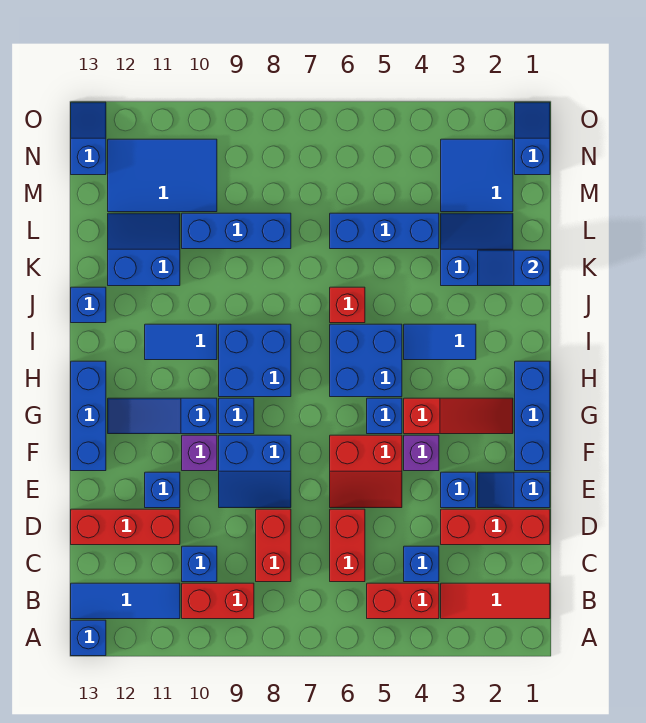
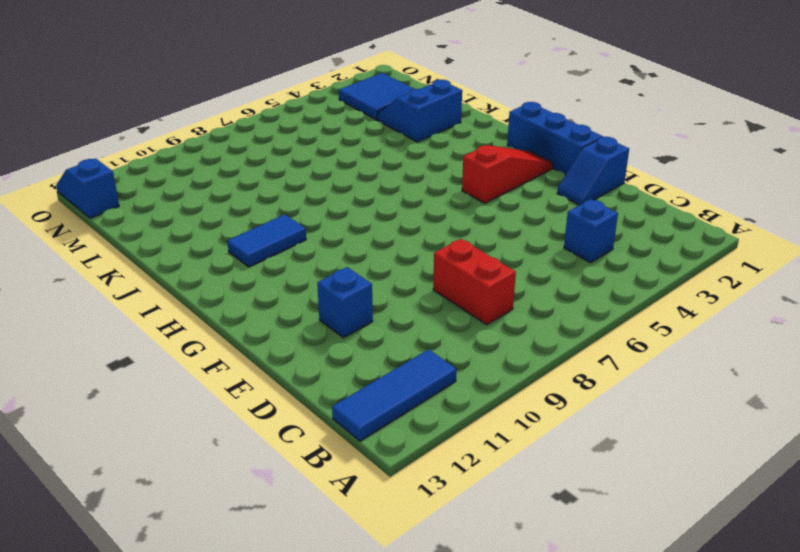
none -> blue brick A13 level 1
none -> red tile B1:B3 level 1
none -> red brick B4:B5 level 1
none -> red brick B9:B10 level 1

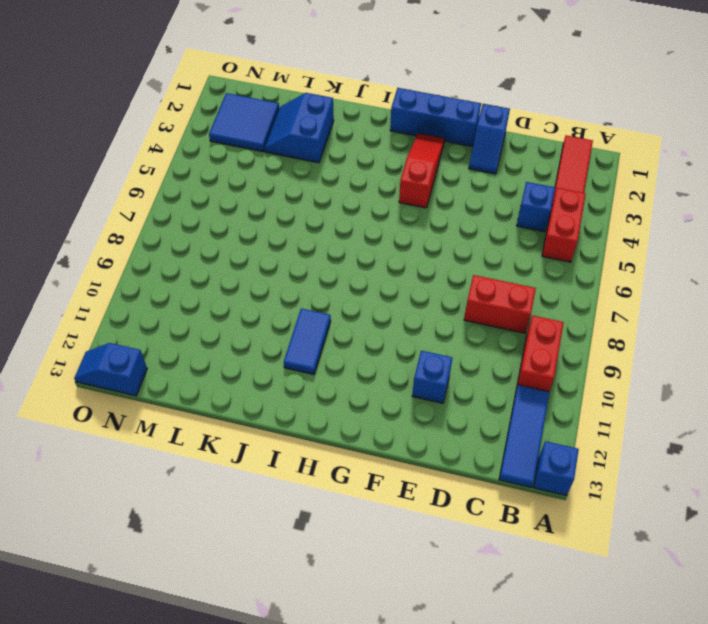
none -> red brick C6:D6 level 1
none -> blue brick C10 level 1
none -> red brick D1:D3 level 1
none -> red brick D11:D13 level 1

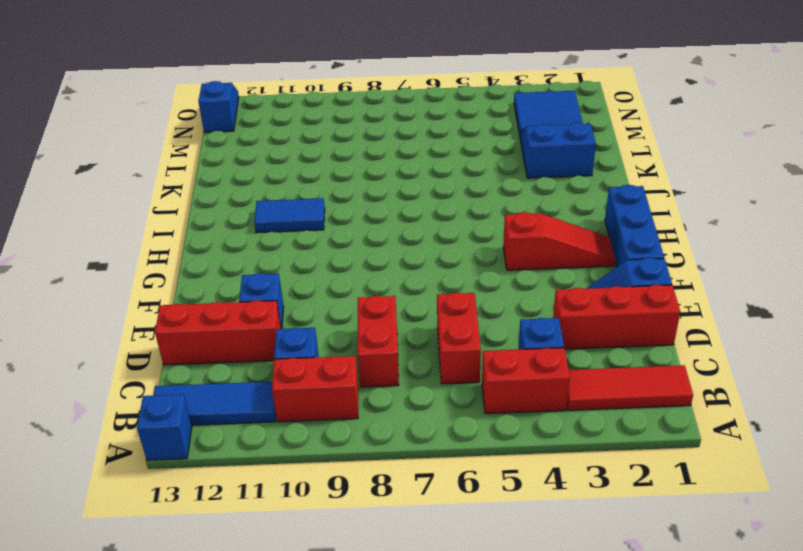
none -> blue brick E3 level 1
none -> red slope E5:F6 level 1 top F
none -> blue slope E8:F9 level 1 top F
none -> purple brick F4 level 1

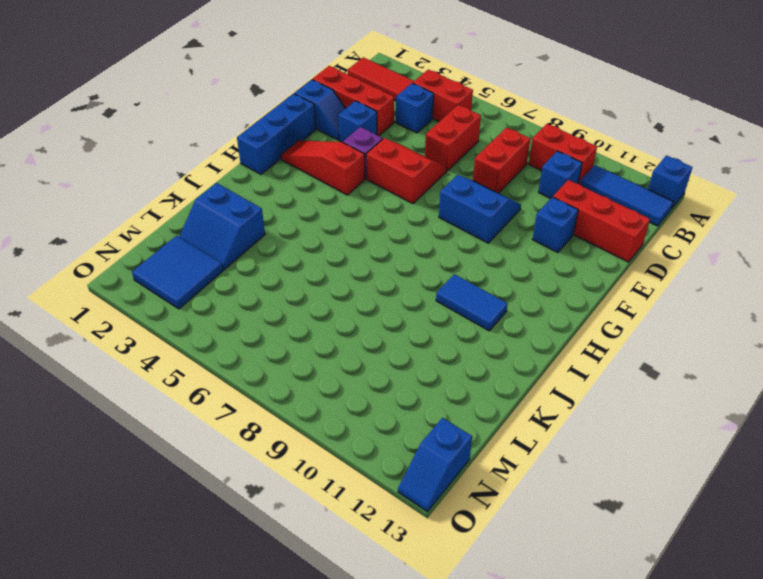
none -> purple brick F10 level 1
none -> blue brick F13:H13 level 1
none -> blue brick G5 level 1
none -> blue brick G9 level 1

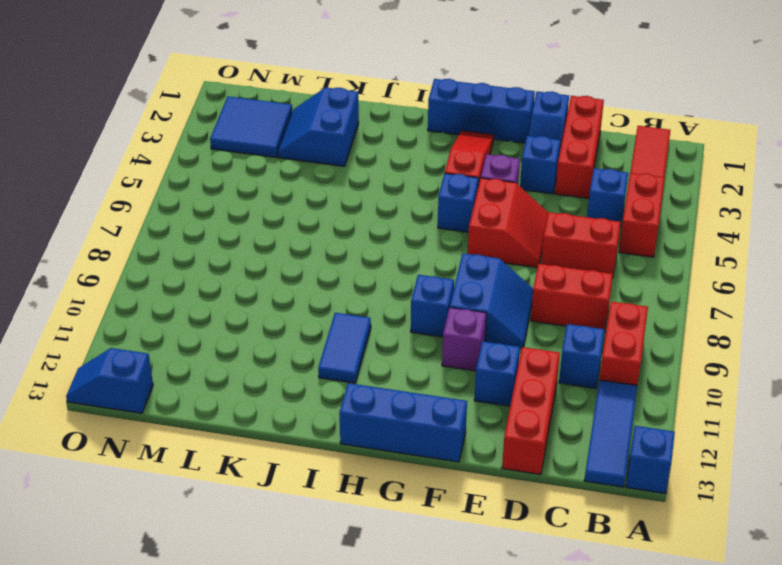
none -> blue slope G10:G12 level 1 top 10
none -> blue brick H5:I6 level 1
none -> blue brick H8:I9 level 1
none -> blue tile I3:I4 level 1

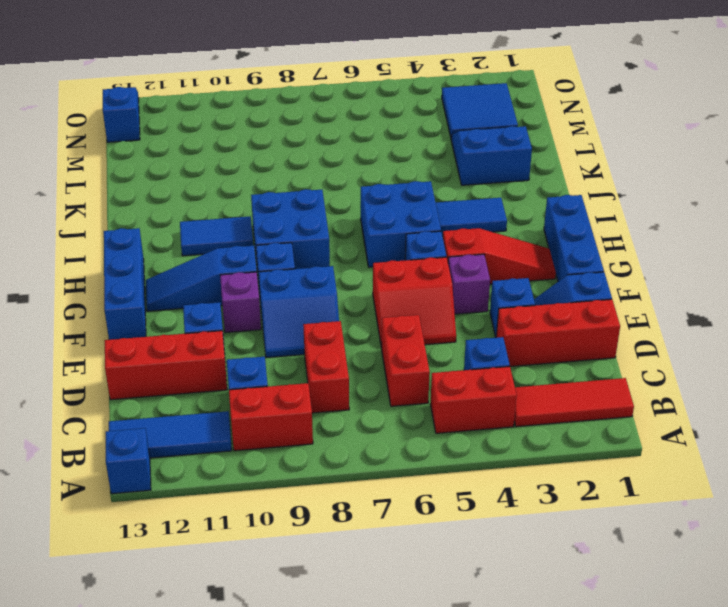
none -> red brick J6 level 1
none -> blue brick J13 level 1
none -> blue slope K11:L12 level 1 top K
none -> blue brick L4:L6 level 1

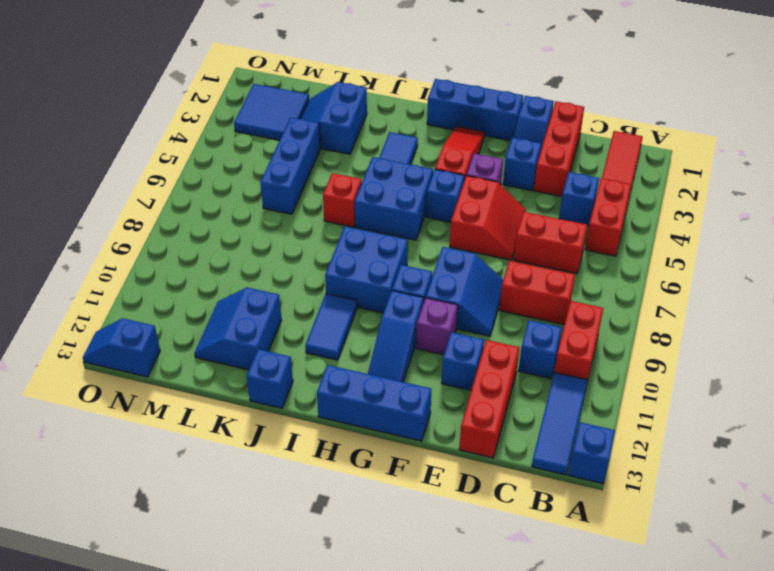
none -> blue brick L8:L10 level 1
none -> blue tile M10:N12 level 1
none -> blue slope N1:O1 level 1 top N
none -> blue slope K1:K2 level 2 top 1

